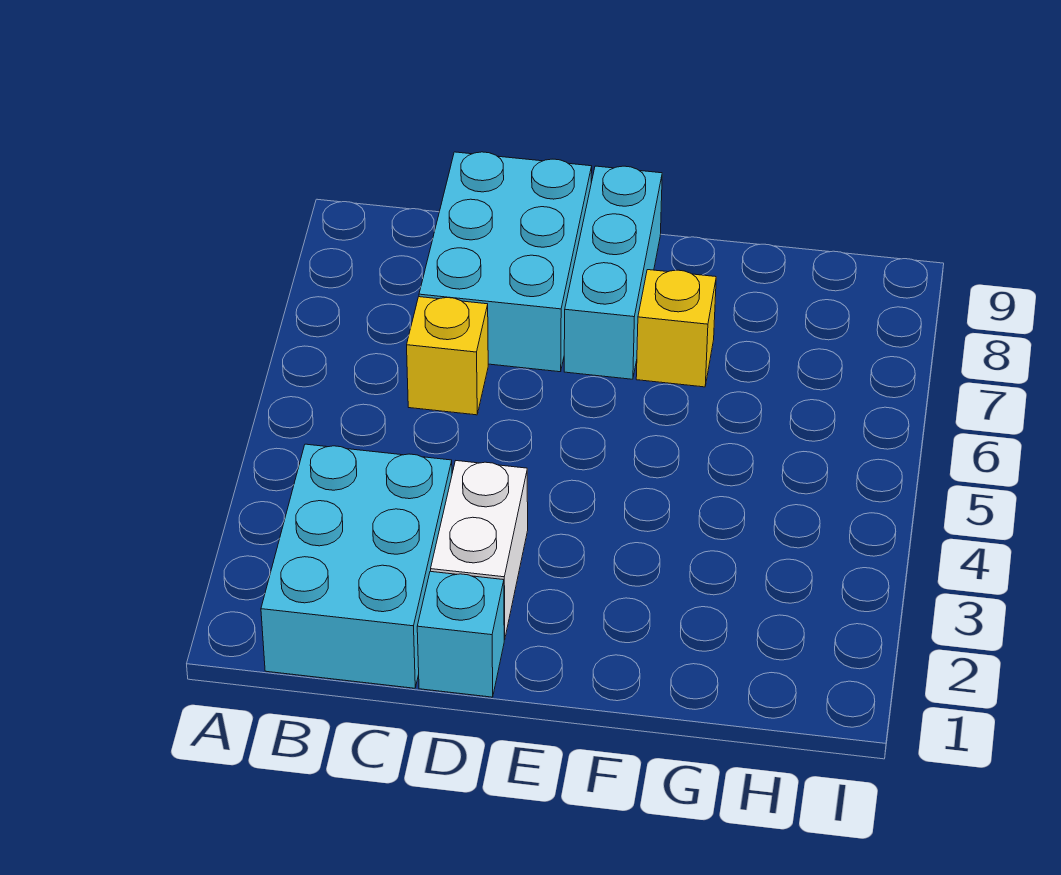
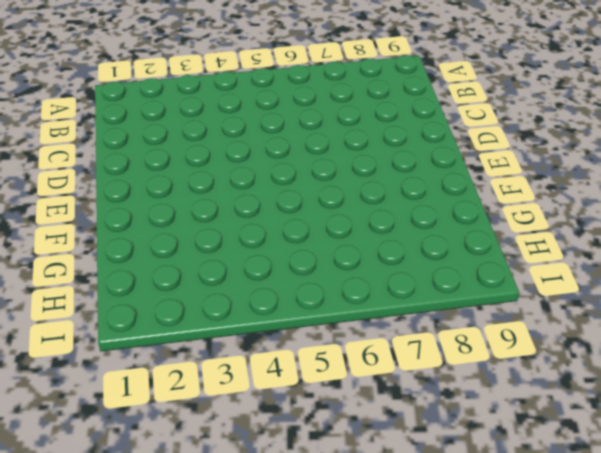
none -> cyan brick B1:C3 level 1
none -> yellow brick C6 level 1

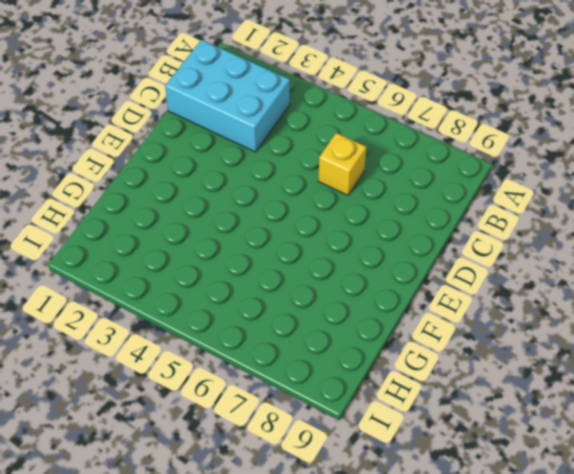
none -> cyan brick C7:D9 level 1
none -> cyan brick D1 level 1

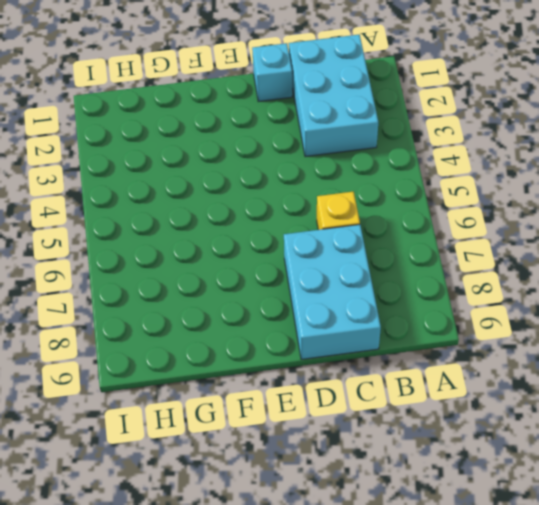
none -> white brick D2:D3 level 1
none -> cyan brick E7:E9 level 1

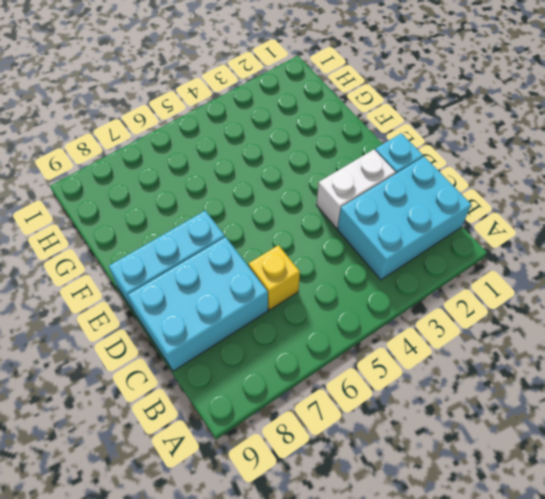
none -> yellow brick F7 level 1

